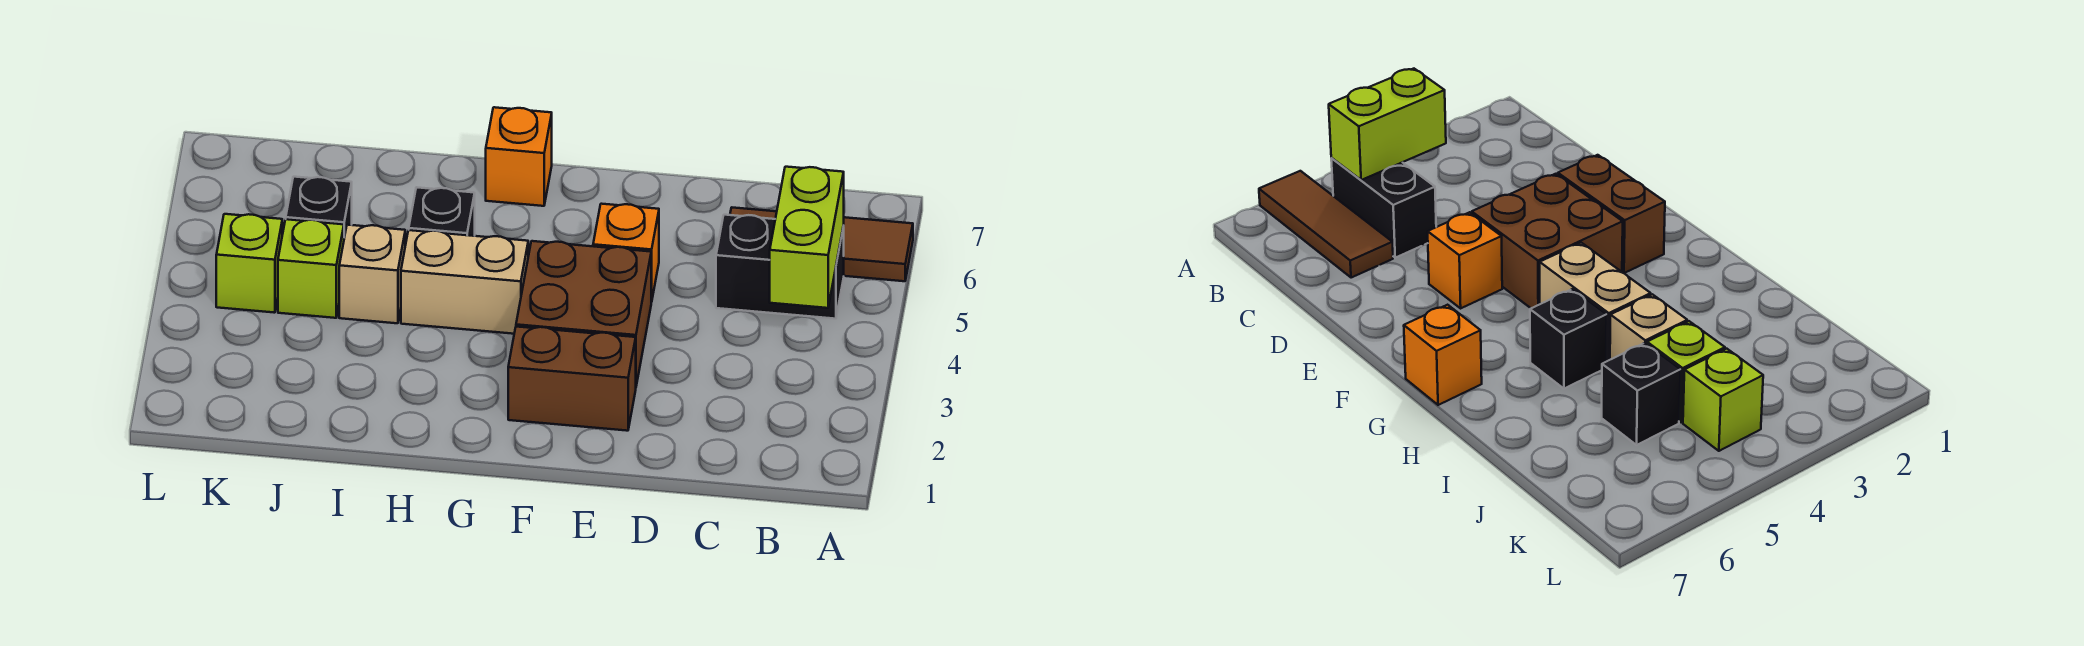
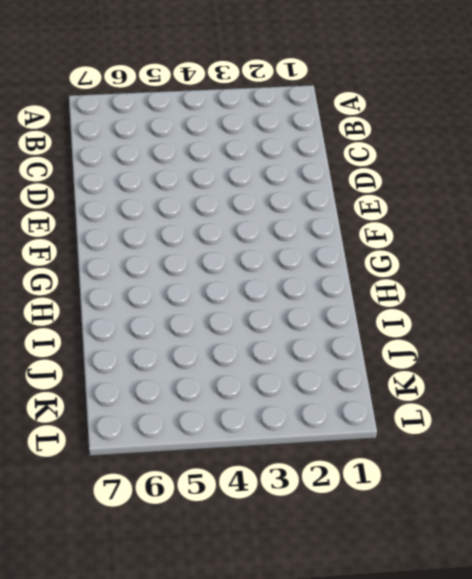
none -> brown tile A6:C6 level 1
none -> black brick B5:C5 level 1
none -> brown brick E2:F2 level 1

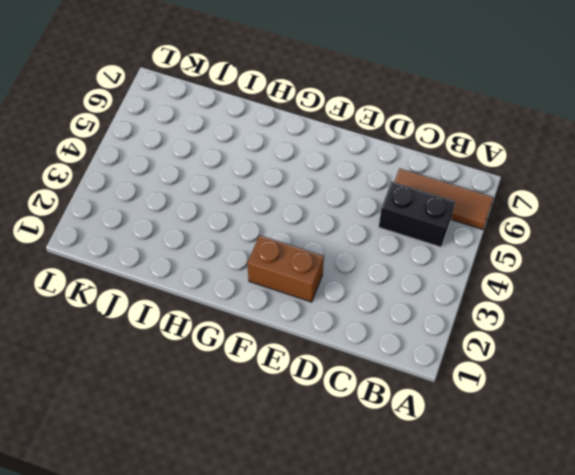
none -> brown brick E3:F4 level 1
none -> orange brick E5 level 1
none -> tan brick G4:H4 level 1

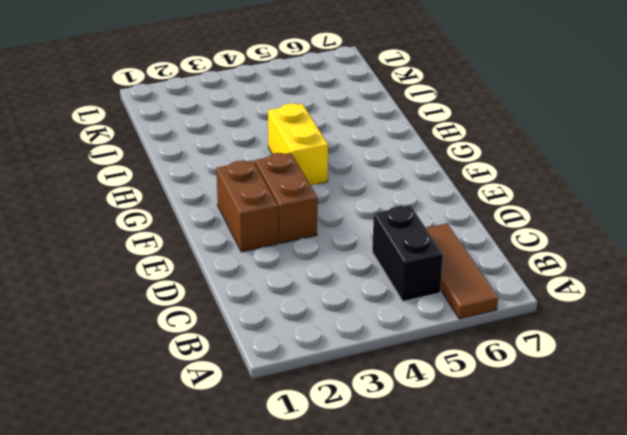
brown brick E3:F3 level 1 -> brown brick E3:F4 level 1
yellow brick G4:H4 level 1 -> tan brick G4:H4 level 1
none -> orange brick E5 level 1
none -> orange brick G7 level 1
none -> black brick H5 level 1

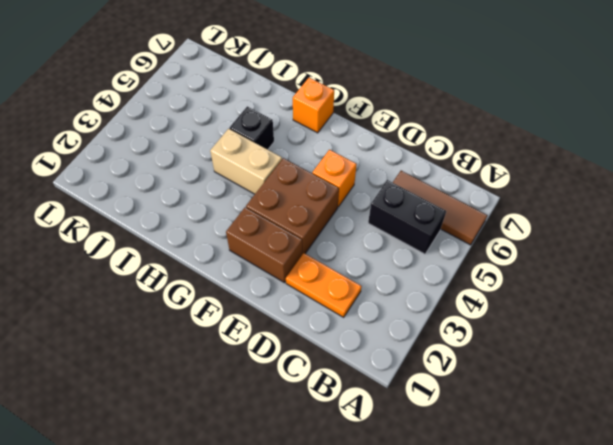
orange plate C2:D2 level 1 -> none
none -> tan brick I4 level 1
none -> lime brick J4 level 1
none -> black brick J5 level 1

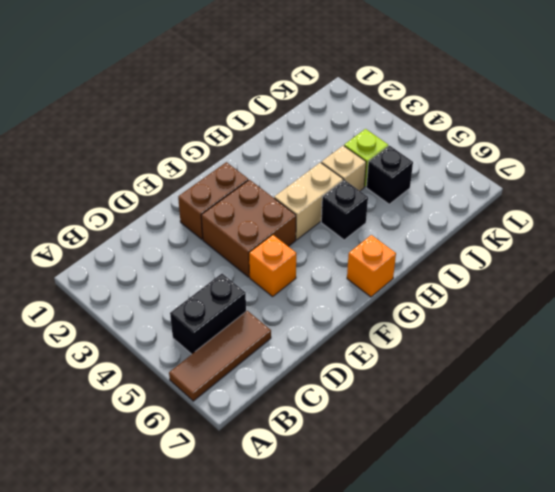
none -> lime brick K4 level 1
none -> lime brick B4:B5 level 2

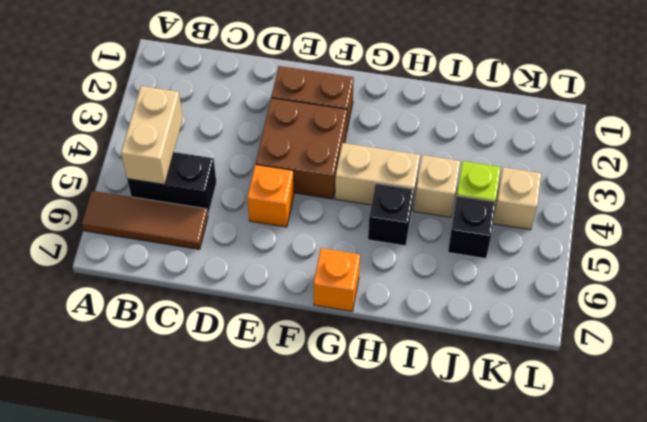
tan brick B4:B5 level 2 -> lime brick B4:B5 level 2
tan brick K4 level 1 -> lime brick K4 level 1

